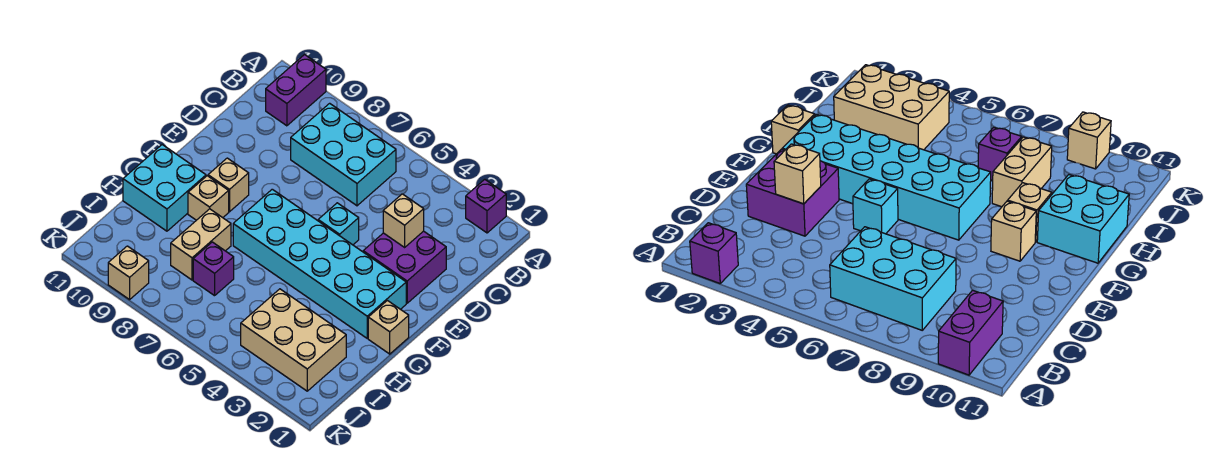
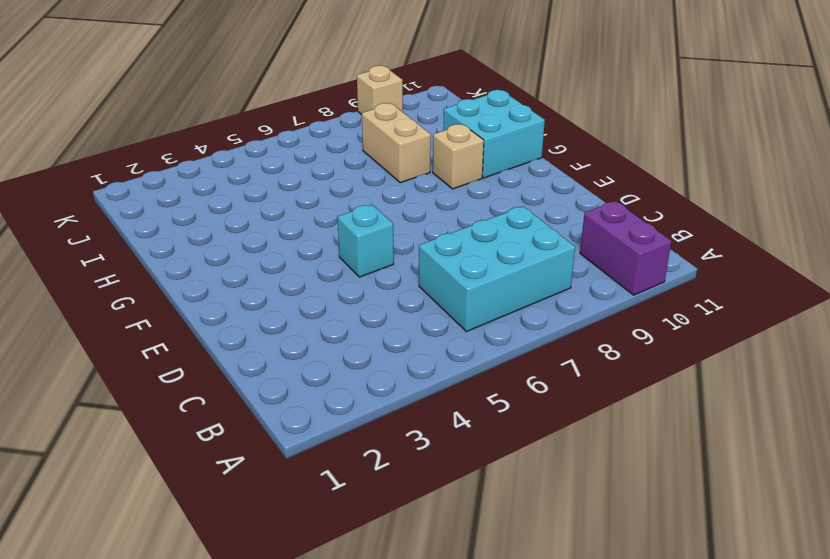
none -> purple brick A2 level 1
none -> purple brick D2:E3 level 1
none -> cyan brick F2:G7 level 1

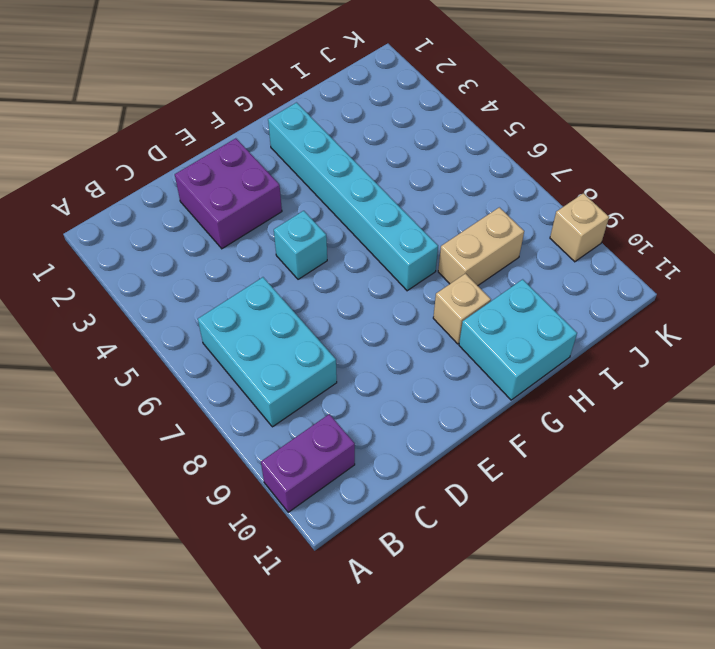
cyan brick G2:G7 level 1 -> cyan brick F2:G7 level 1
none -> purple brick A2 level 1
none -> tan brick F9 level 1
none -> tan brick G1 level 1

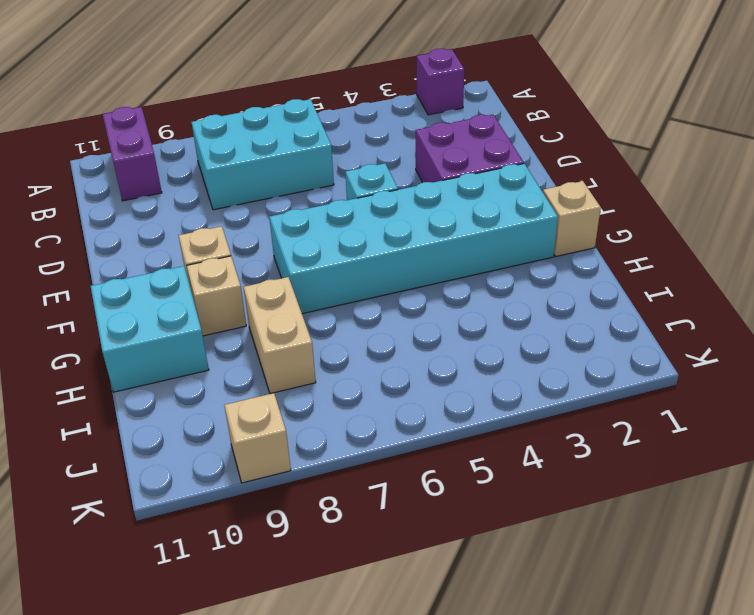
none -> tan brick I2:J4 level 1
none -> purple brick I7 level 1
none -> tan brick D3 level 2

